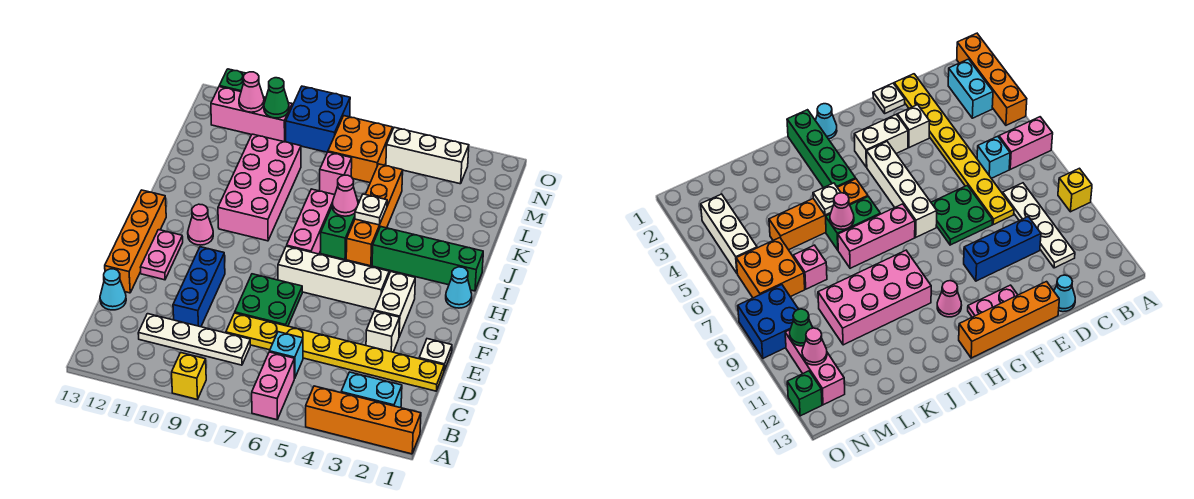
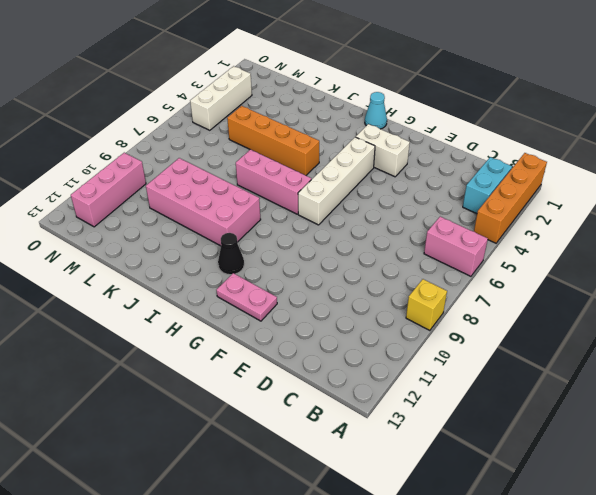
black cone H11 level 1 -> pink cone H11 level 1
none -> cyan brick C6 level 1
none -> white plate C8:C11 level 1
none -> yellow plate D1:D8 level 1
none -> blue brick D10:F10 level 1

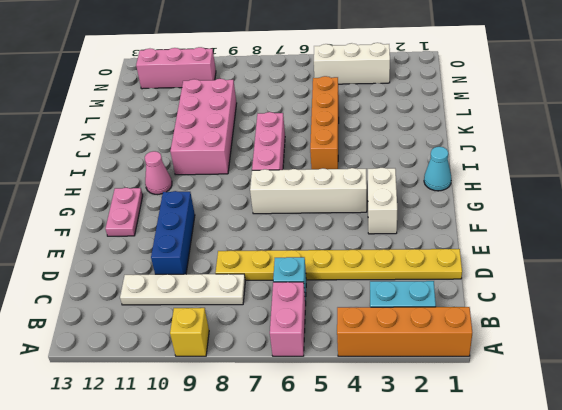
none -> cyan cone D13 level 1
none -> white plate E1 level 1
none -> white brick E3 level 1
none -> green plate E7:F8 level 1

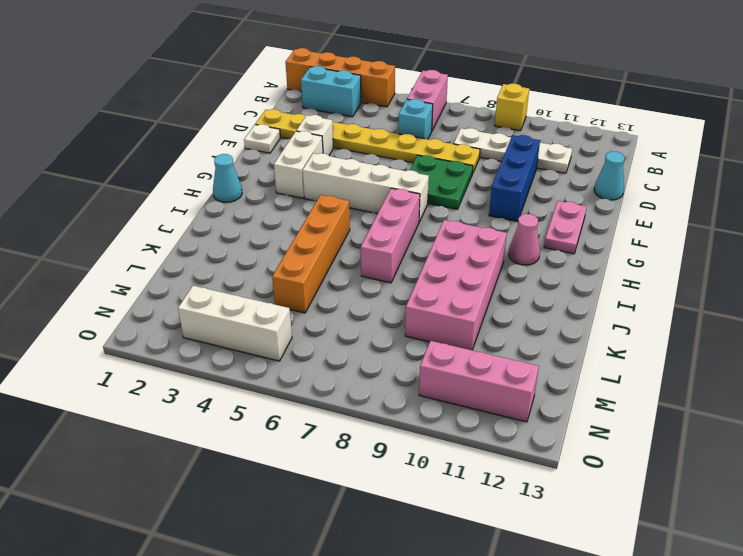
none -> orange brick E13:H13 level 1
none -> green brick I1:I4 level 1
none -> green brick I6:J6 level 1
none -> pink brick L7 level 1

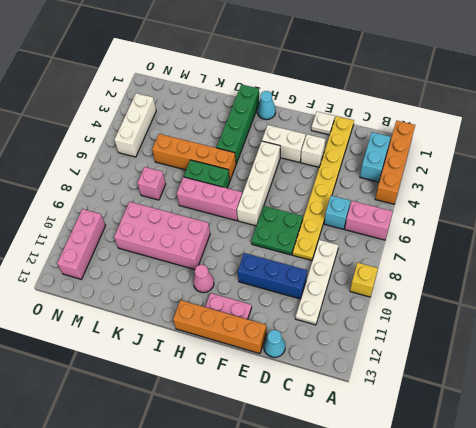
none -> orange brick M6:N7 level 1
none -> blue brick N8:O9 level 1
none -> green brick O12 level 1
none -> white plate J5 level 2

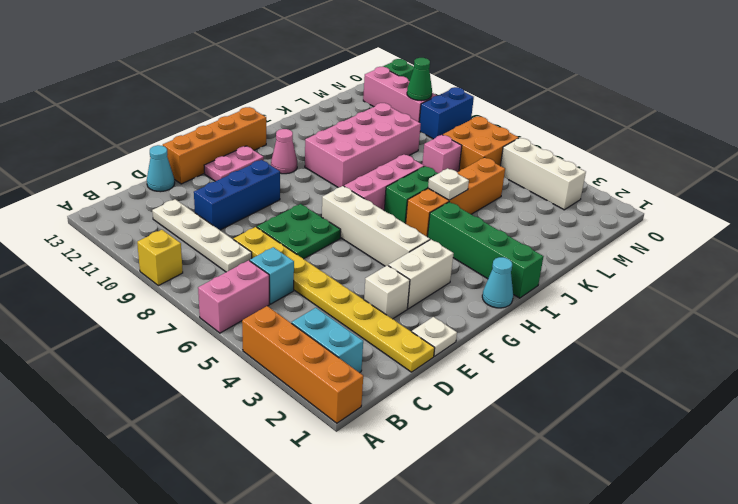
blue brick N9:O9 level 1 -> blue brick N8:O9 level 1
none -> pink cone J6 level 2
none -> pink cone N11 level 2

